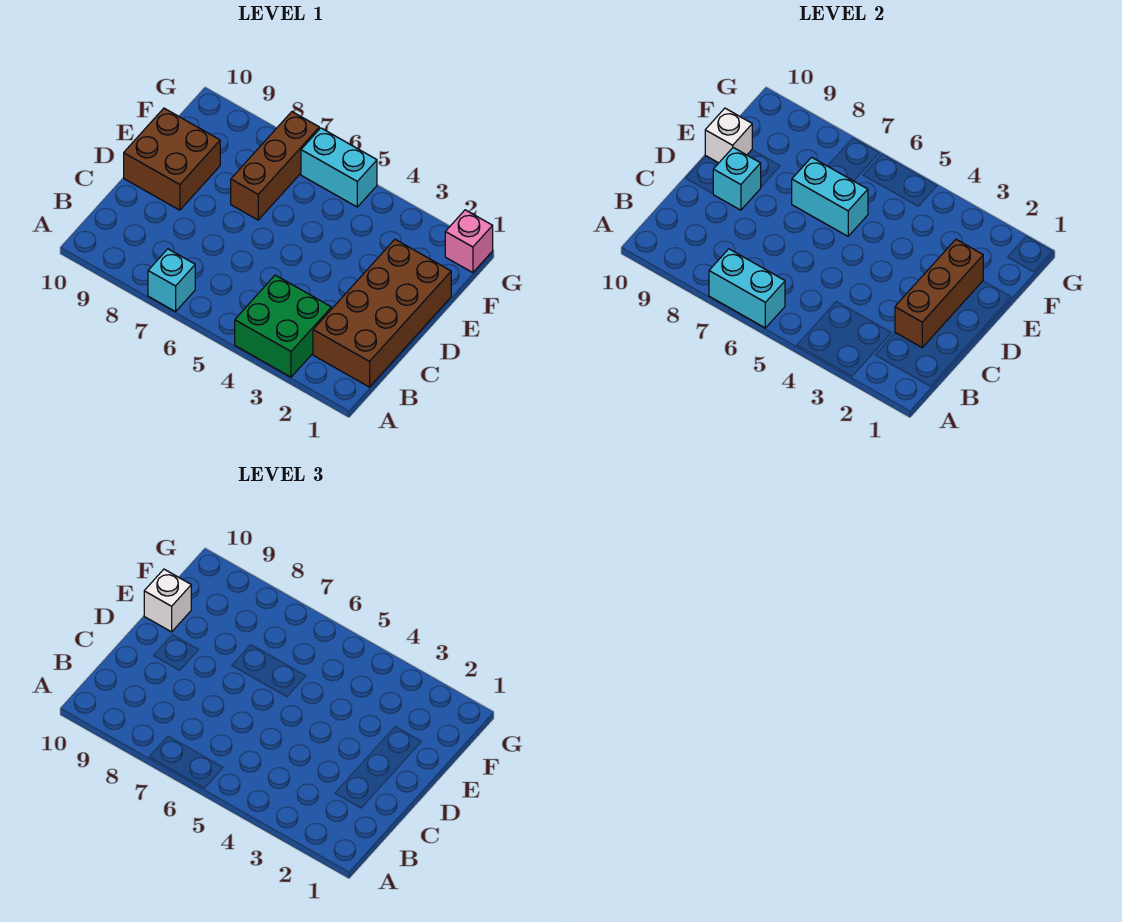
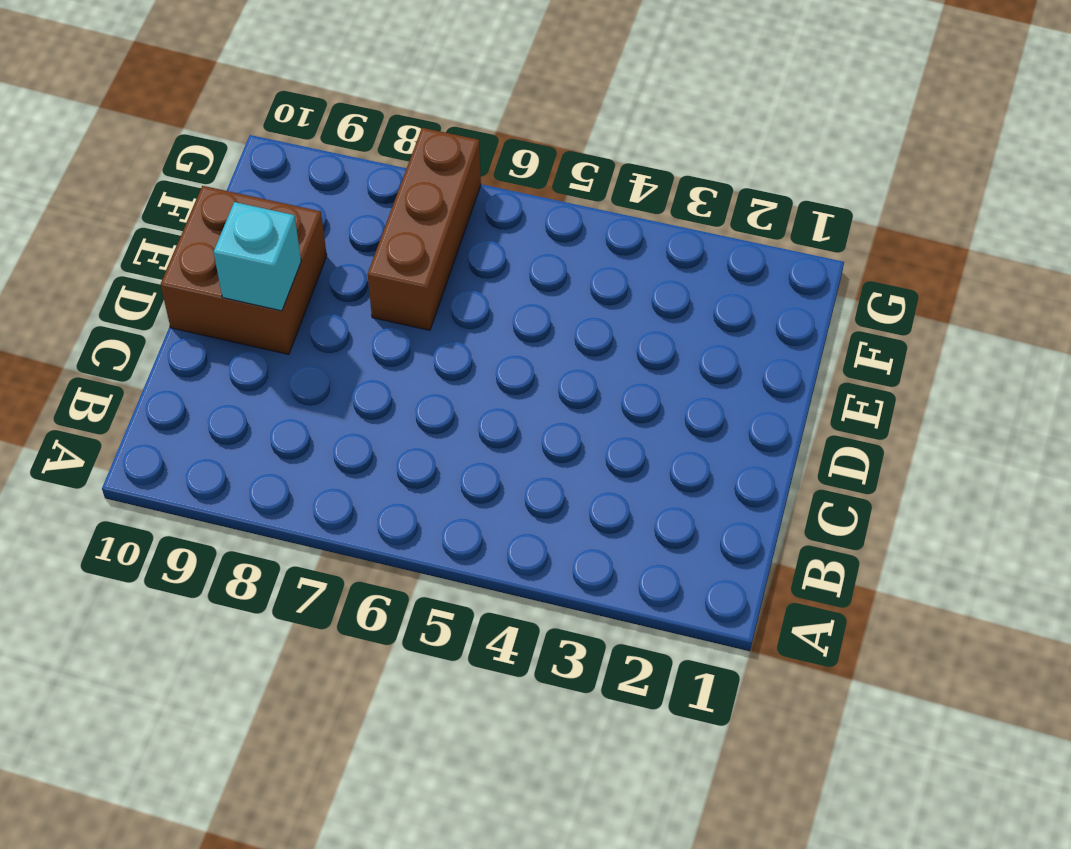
none -> green brick A3:B4 level 1
none -> cyan brick A7 level 1
none -> brown brick B1:E2 level 1

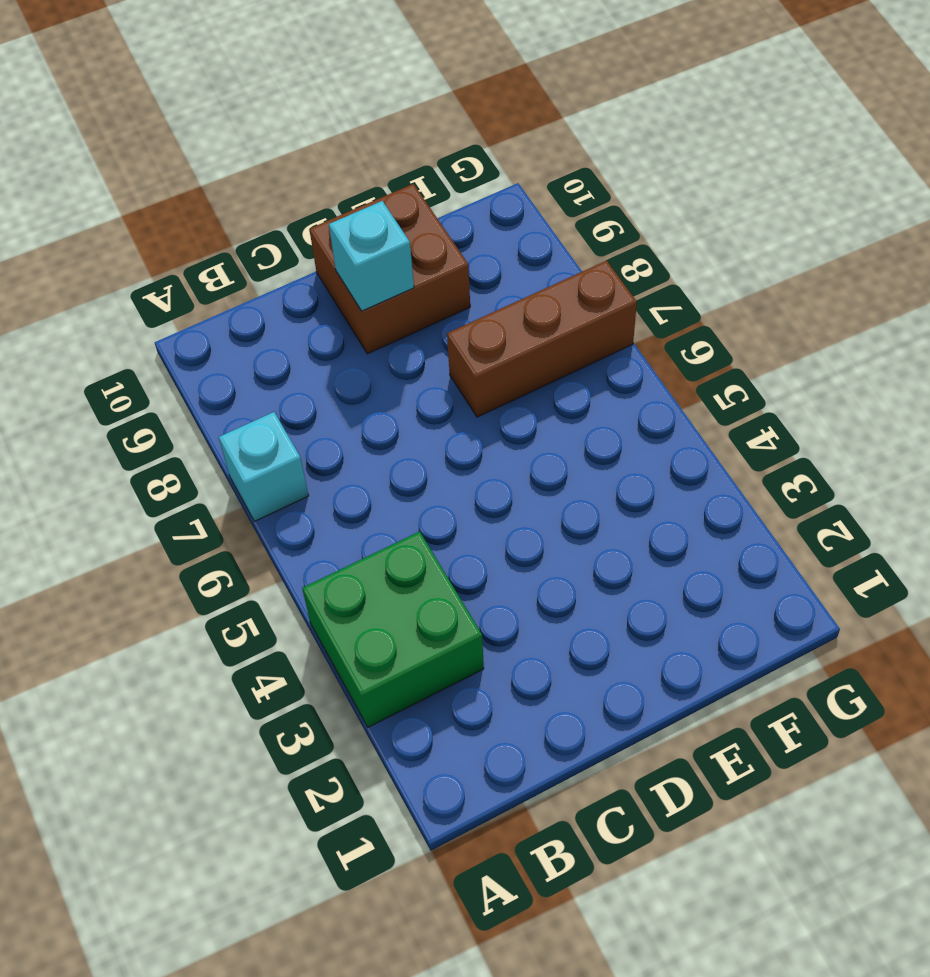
none -> brown brick B1:E2 level 1
none -> pink brick G1 level 1
none -> cyan brick G5:G6 level 1

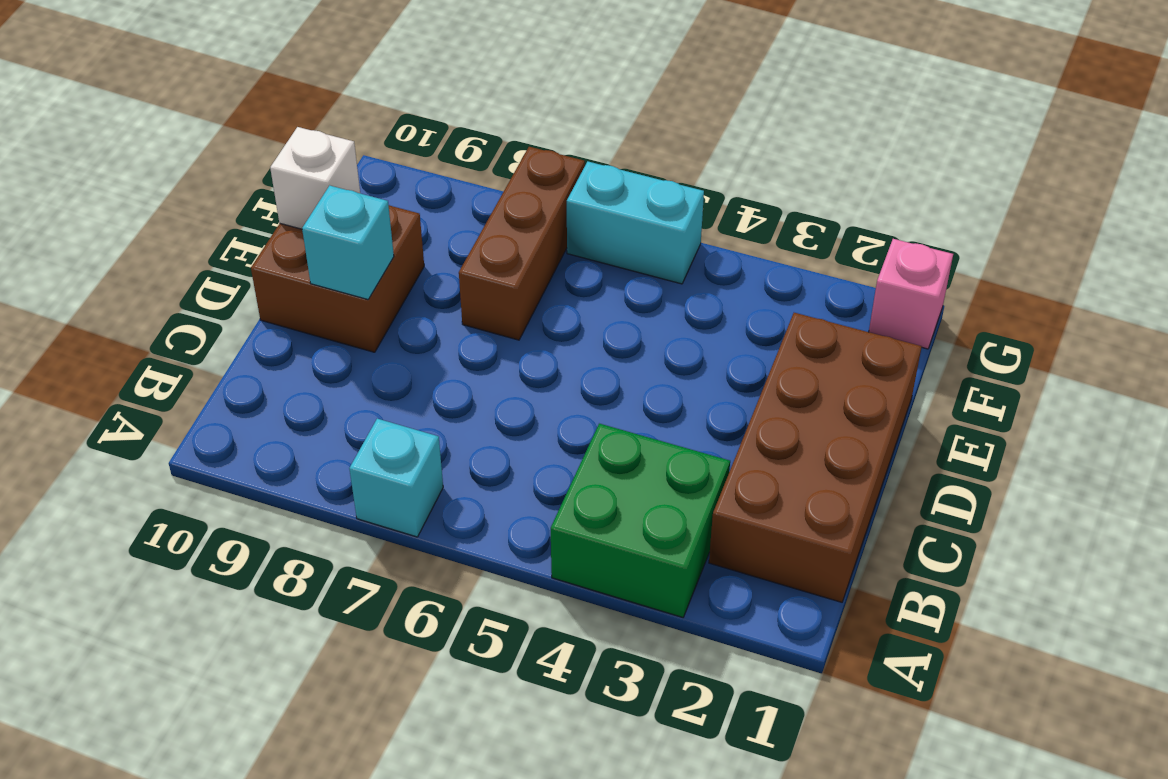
none -> cyan brick A6:A7 level 2
none -> brown brick C2:E2 level 2
none -> cyan brick E6:E7 level 2

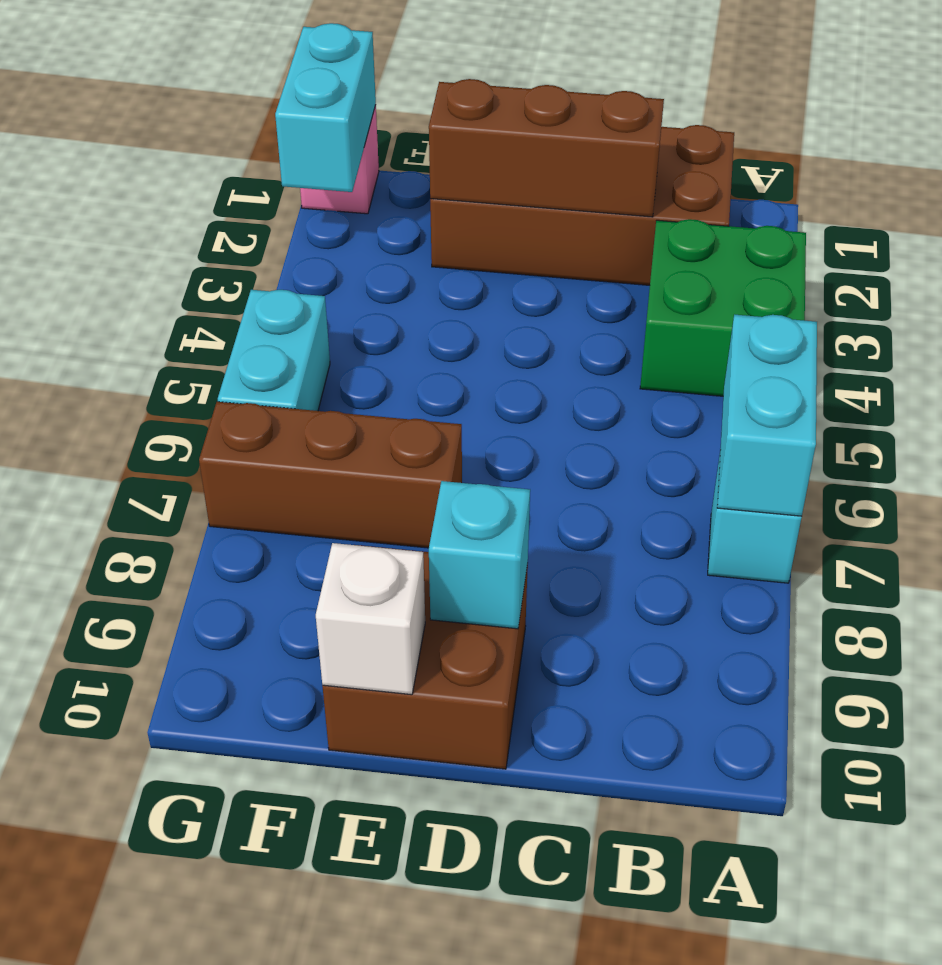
cyan brick G1:G2 level 2 -> cyan brick E6:E7 level 2
none -> white brick E10 level 3

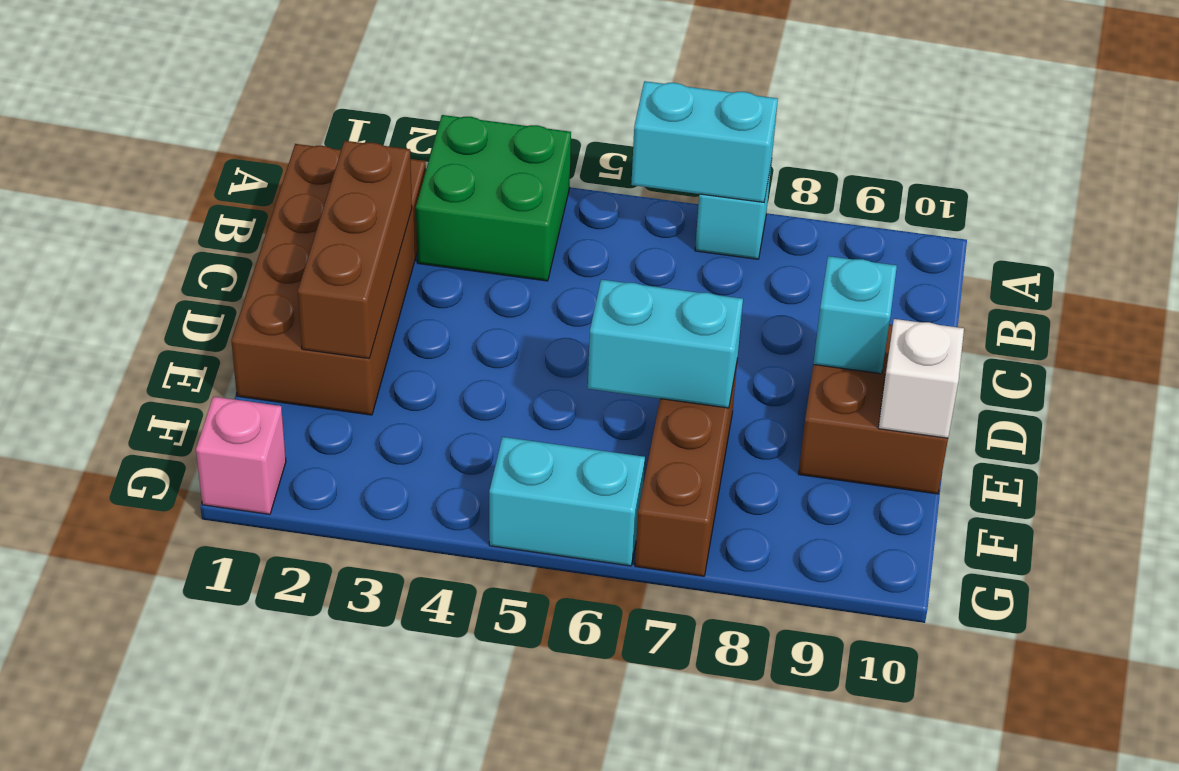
none -> white brick E10 level 3

